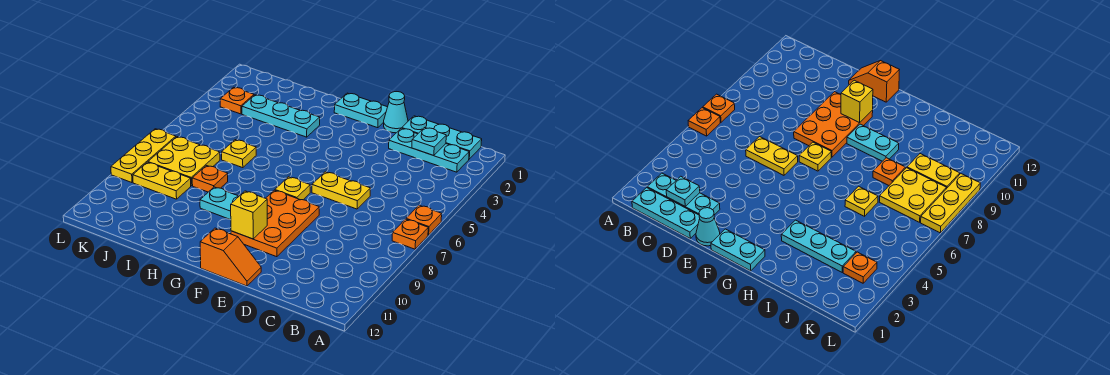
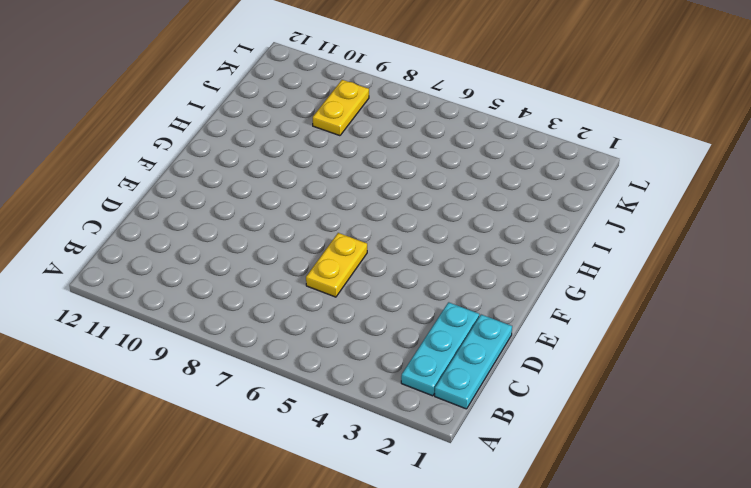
none -> orange plate A6 level 1
none -> orange plate A7 level 1
none -> cyan cone E1 level 1

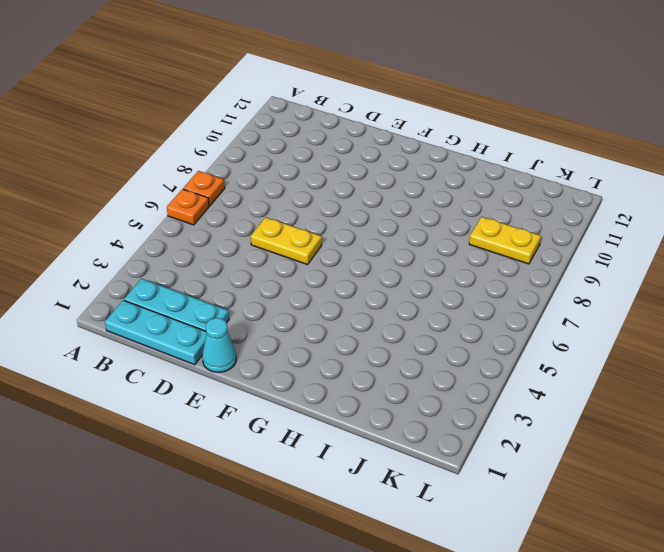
none -> orange plate E8:F10 level 1
none -> orange slope E12:F12 level 1 top F
none -> cyan plate F1:G1 level 1

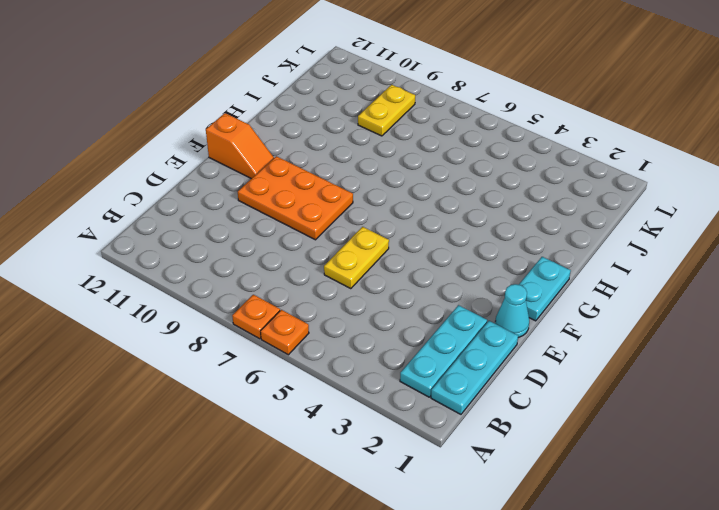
orange slope F11:F12 level 1 top 12 -> orange slope E12:F12 level 1 top F
none -> yellow plate F7 level 1
none -> cyan plate G9:H9 level 1
none -> cyan plate H3:J3 level 1

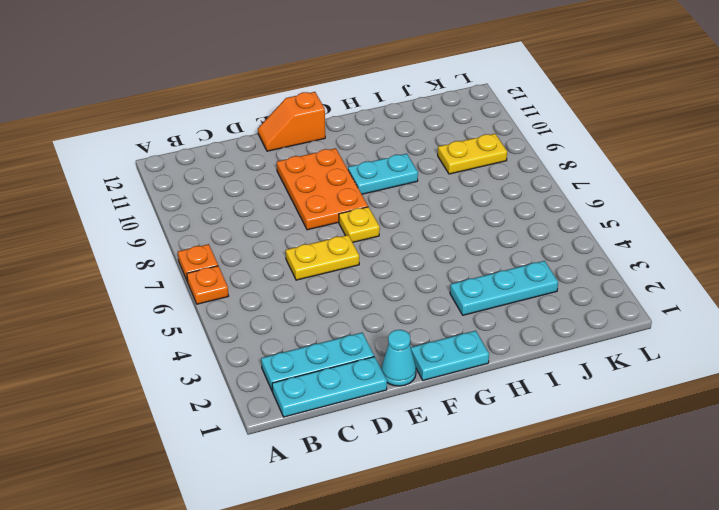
none -> yellow plate I6 level 1
none -> orange plate I8 level 1
none -> yellow plate J7:K8 level 1

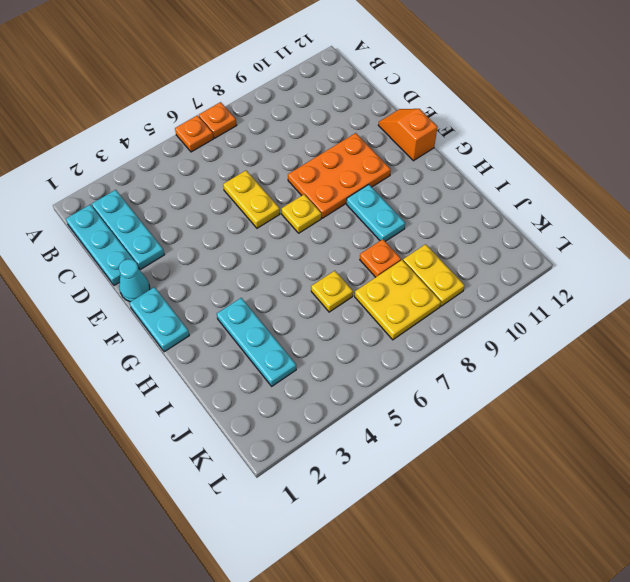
none -> orange plate K3 level 1
none -> yellow plate L7:L9 level 1
none -> cyan plate C2 level 2

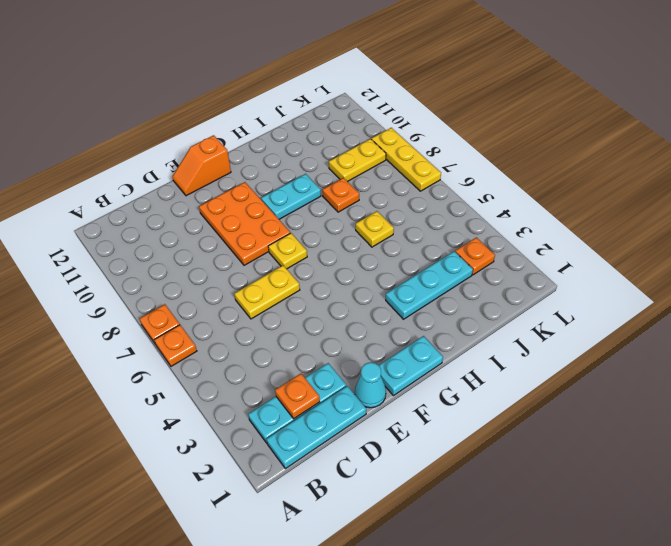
orange plate C2 level 2 -> cyan plate C2 level 2
none -> yellow plate J7:K8 level 1
none -> yellow brick F10 level 2

